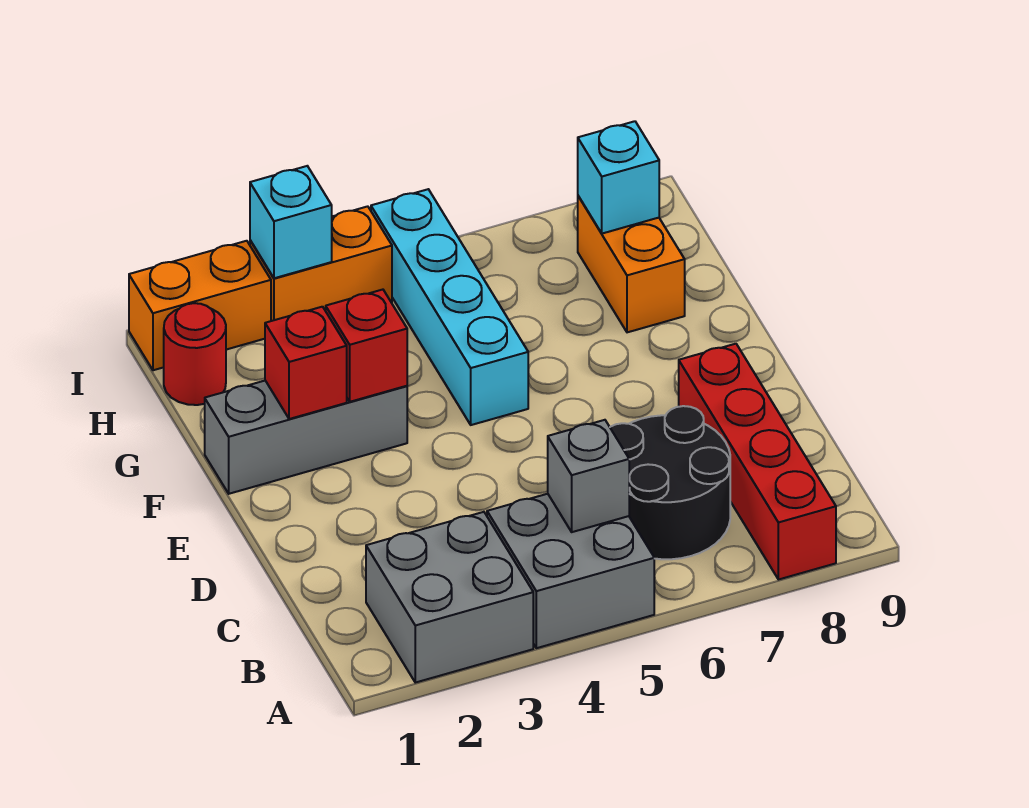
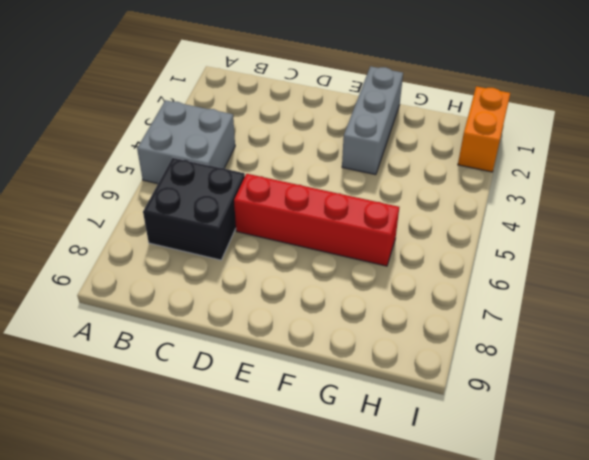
black brick B6:C7 level 1 -> black round brick B6:C7 level 1
red brick D6:G6 level 1 -> red brick A8:D8 level 1
none -> grey brick A2:B3 level 1
none -> cyan brick F5:I5 level 1
none -> orange brick G8:H8 level 1

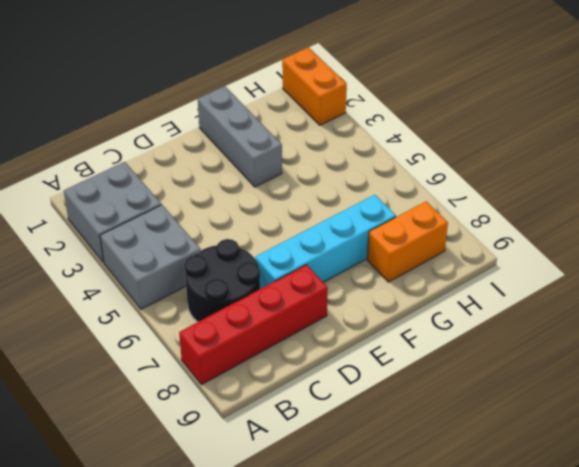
cyan brick D7:G7 level 1 -> cyan brick F5:I5 level 1
none -> red round brick H1 level 1
none -> orange brick I3:I4 level 1
none -> grey brick B5 level 2

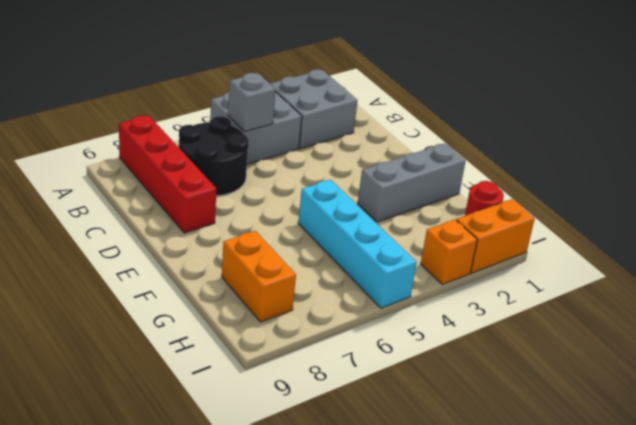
orange brick I3 level 1 -> orange brick I3:I4 level 1
none -> red brick F2 level 2
none -> red brick F3 level 2
none -> cyan brick H8 level 2

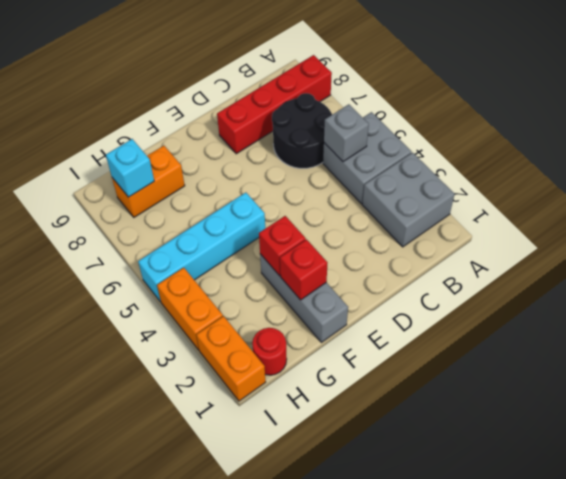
none -> cyan brick I3 level 2

